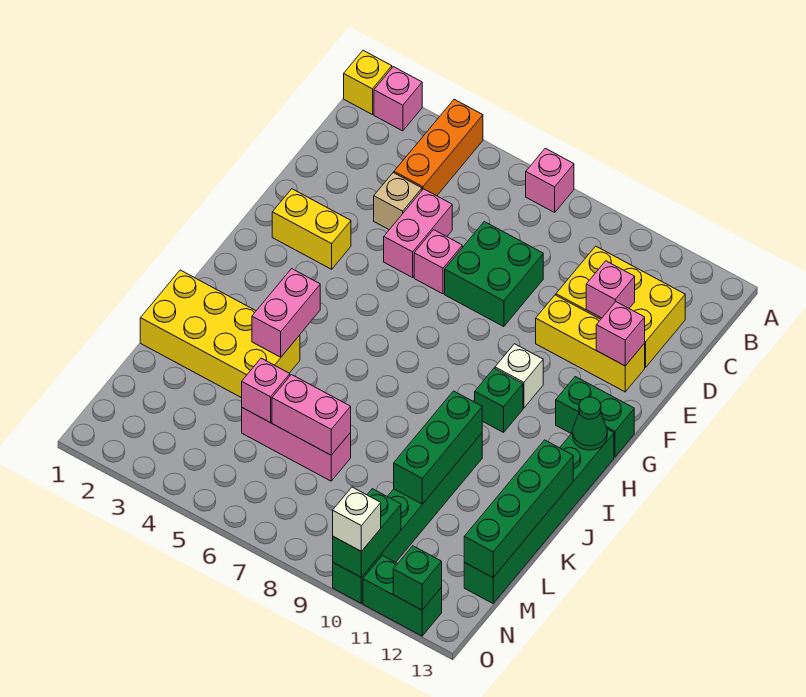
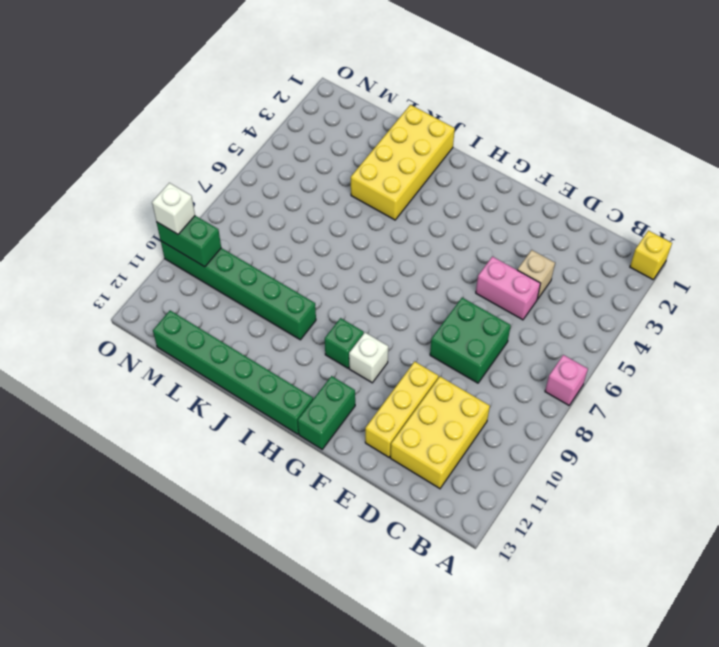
none -> pink brick A2 level 1
none -> orange brick A4:C4 level 1
none -> pink brick E6 level 1
none -> yellow brick F2:F3 level 1

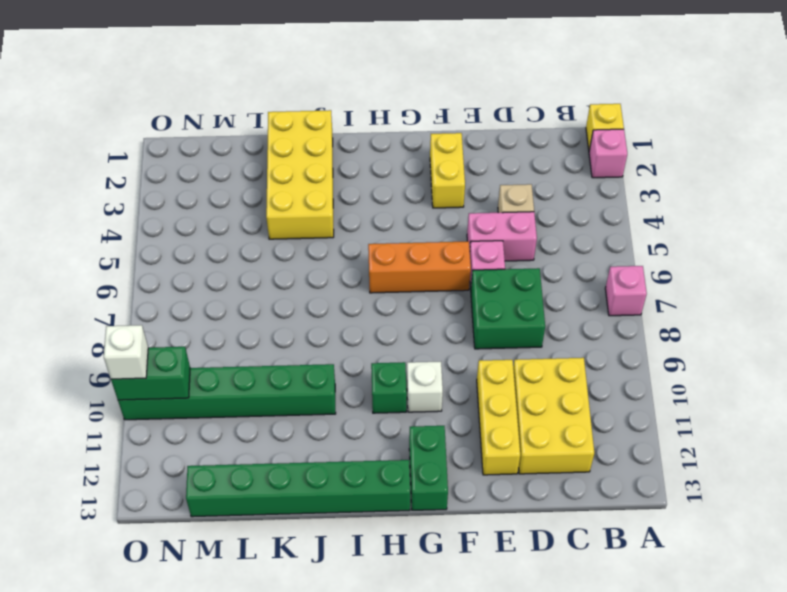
orange brick F6:H6 level 1 -> orange brick A4:C4 level 1
none -> pink brick L5:L7 level 1
none -> green brick O11:O12 level 1
none -> pink brick D11 level 2
none -> pink brick E12 level 2

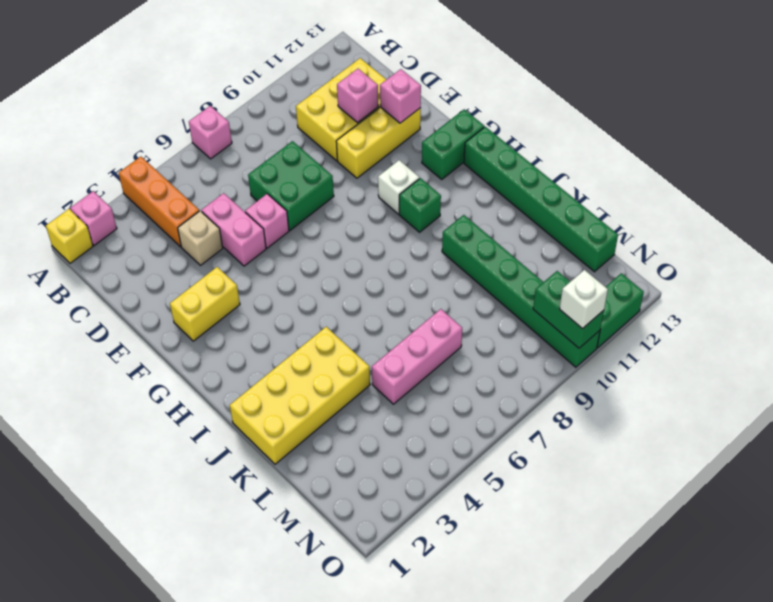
none -> green cone H13 level 2
none -> pink brick I4:J4 level 2
none -> green brick J10:L10 level 2
none -> green brick J13:M13 level 2

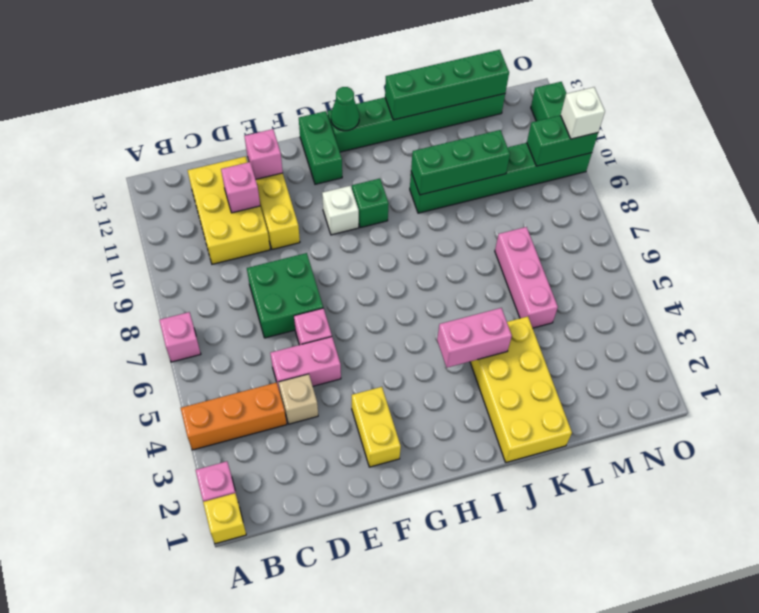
none -> pink brick L5 level 2
none -> pink brick L6:L7 level 2
none -> green brick O12 level 2

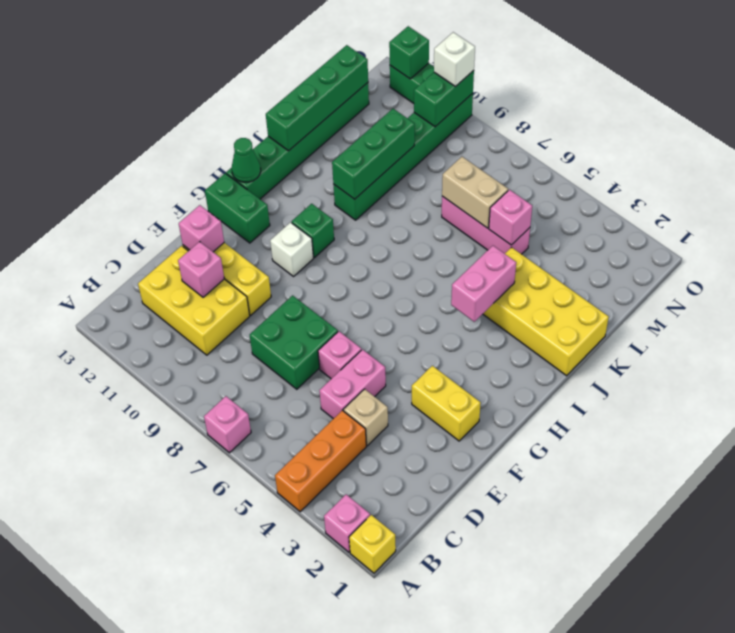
tan brick L6:L7 level 2 -> pink brick L6:L7 level 2

